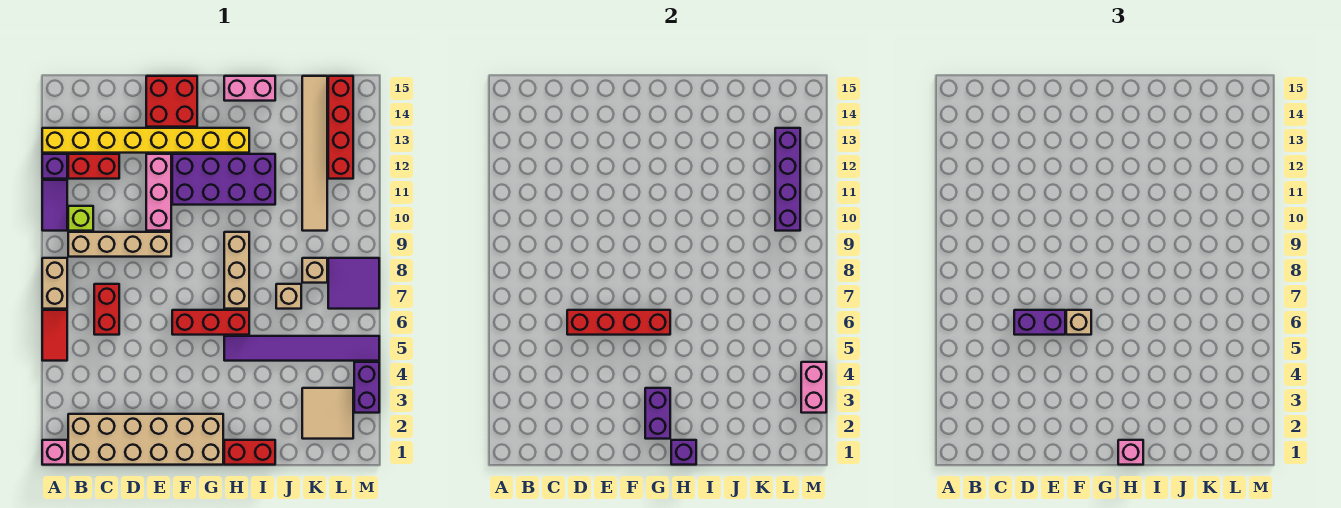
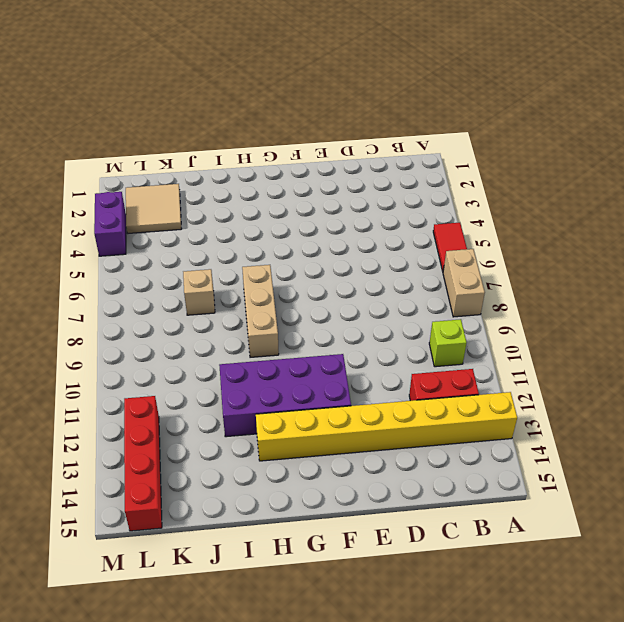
none -> pink brick A1 level 1
none -> purple tile A10:A11 level 1
none -> purple brick A12 level 1
none -> tan brick B1:G2 level 1

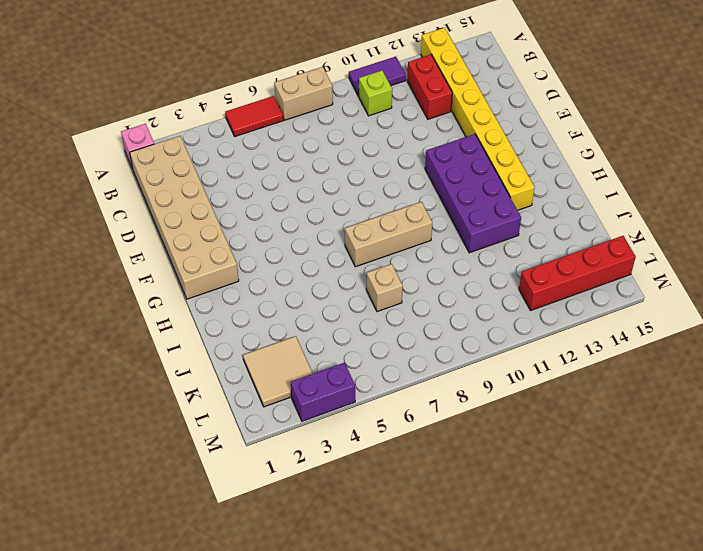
none -> purple brick A12 level 1
none -> tan brick B9:E9 level 1
none -> red brick C6:C7 level 1
none -> pink brick E10:E12 level 1

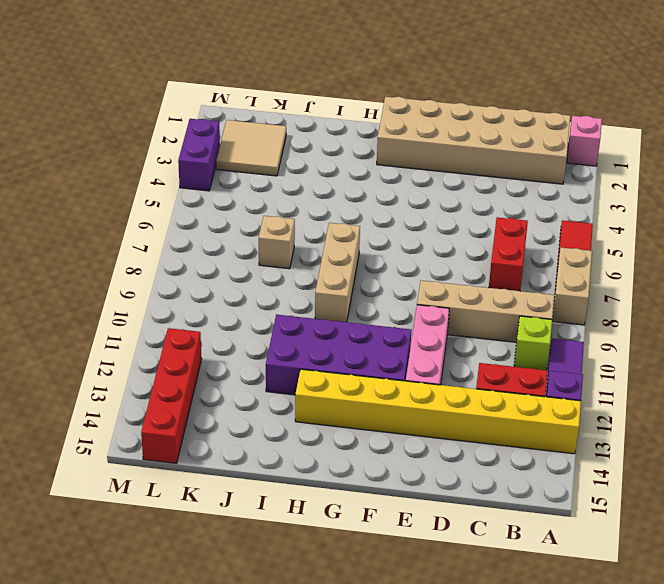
none -> red brick E14:F15 level 1
none -> red brick F6:H6 level 1
none -> red brick H1:I1 level 1
none -> purple tile H5:M5 level 1

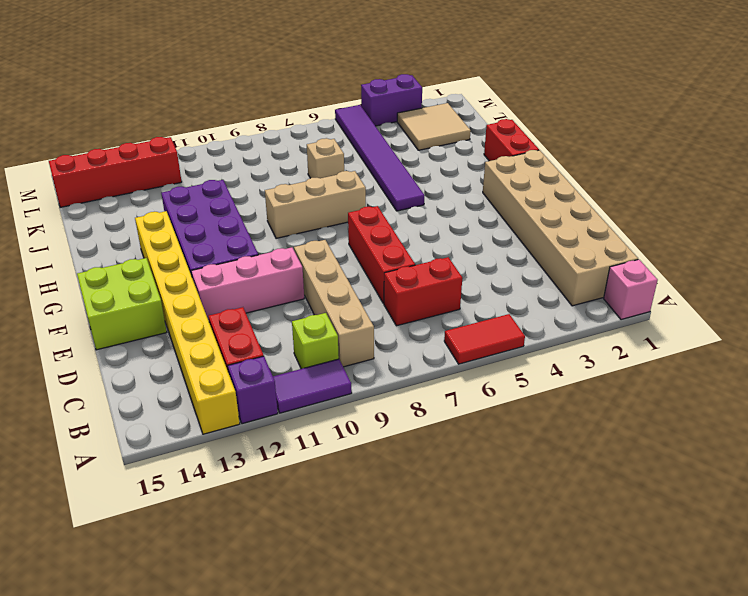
red brick D7:F7 level 1 -> red brick F6:H6 level 1
lime brick E14:F15 level 1 -> red brick E14:F15 level 1
none -> tan brick A7:A8 level 1
none -> pink brick H15:I15 level 1
none -> tan brick K8 level 1
none -> tan tile K10:K15 level 1

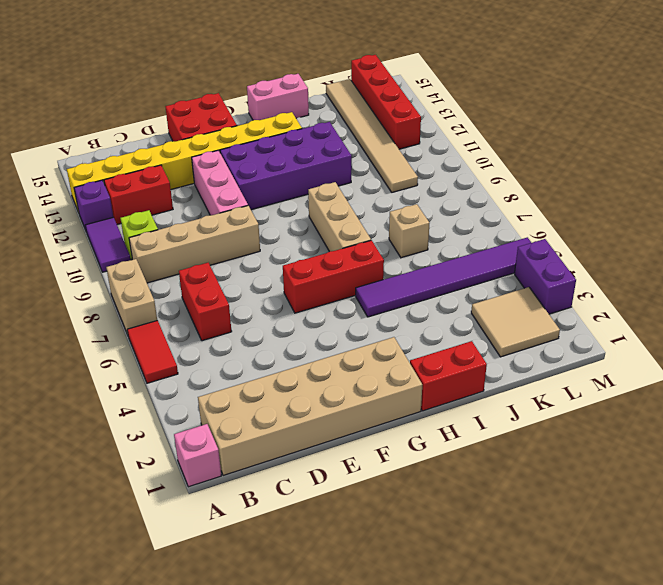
none -> tan brick K8 level 1
none -> purple tile L7:M8 level 1
none -> red brick D6:G6 level 2
none -> purple brick G2:G3 level 2

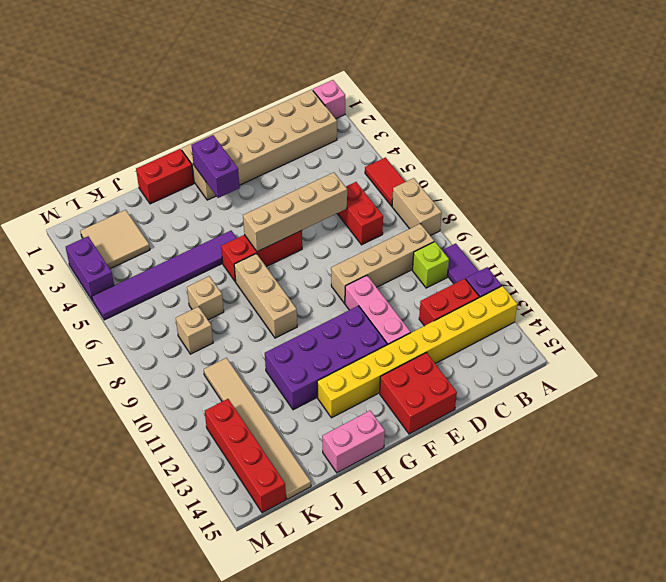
tan brick D6:G6 level 2 -> red brick D6:G6 level 2
none -> purple tile L7:M8 level 1
none -> purple brick H1 level 2
none -> purple brick L10:L13 level 2
none -> pink brick M3:M4 level 2

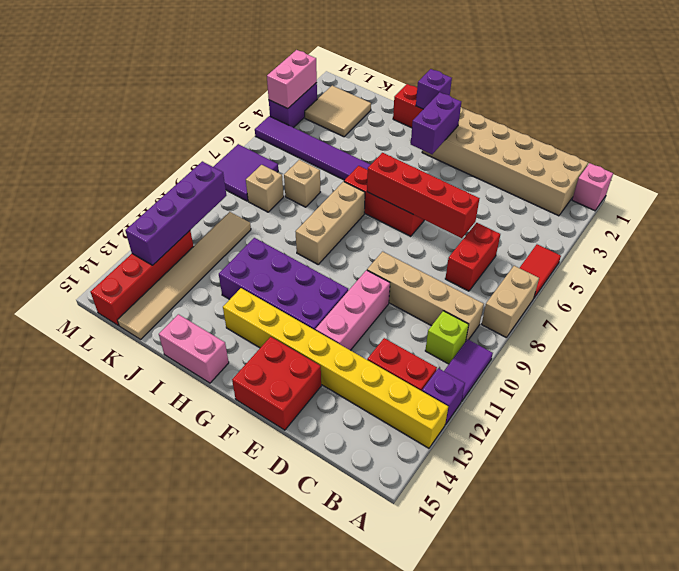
none -> purple brick D6:E6 level 3
none -> tan brick F6 level 3
none -> pink brick H1 level 3

